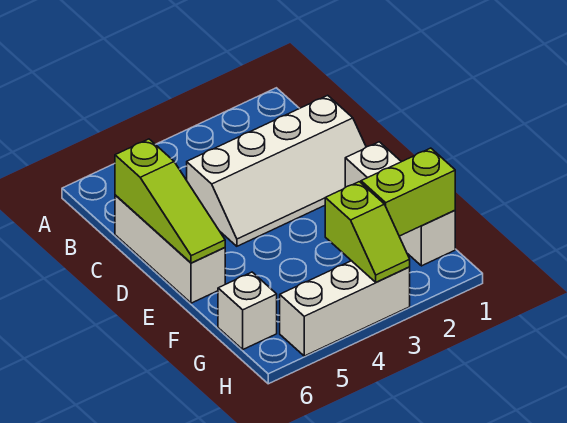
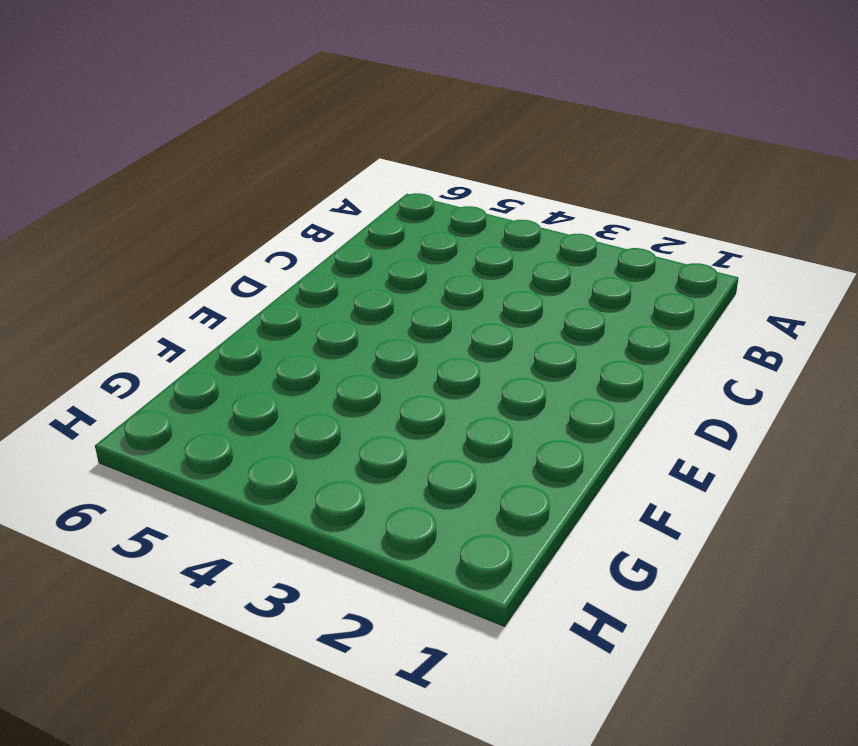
none -> white slope C1:D4 level 1 top C
none -> white brick C6:E6 level 1

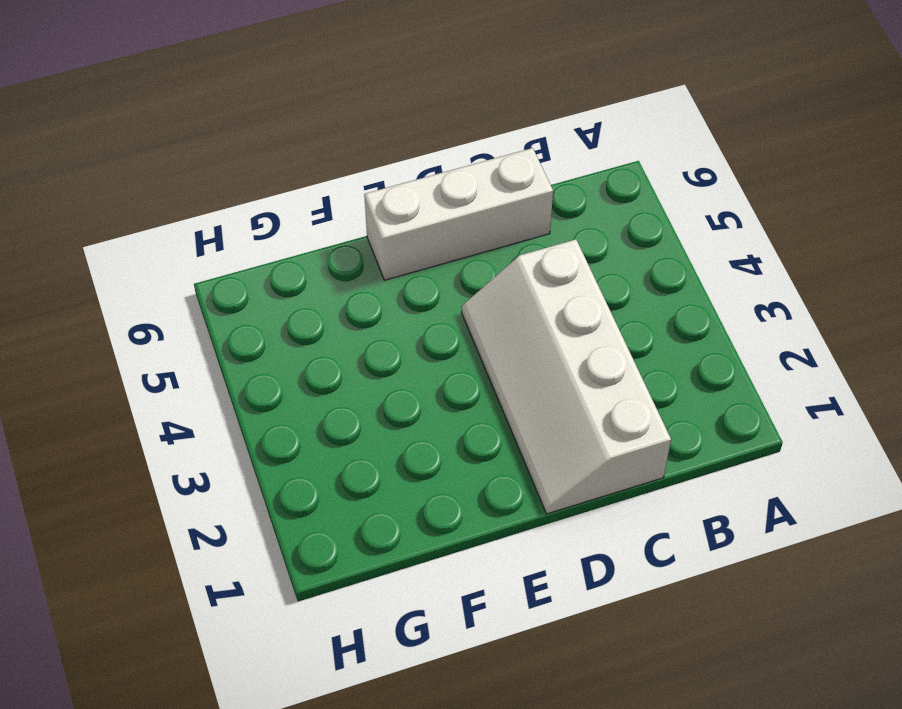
none -> white brick E1:G1 level 1
none -> white brick G6 level 1

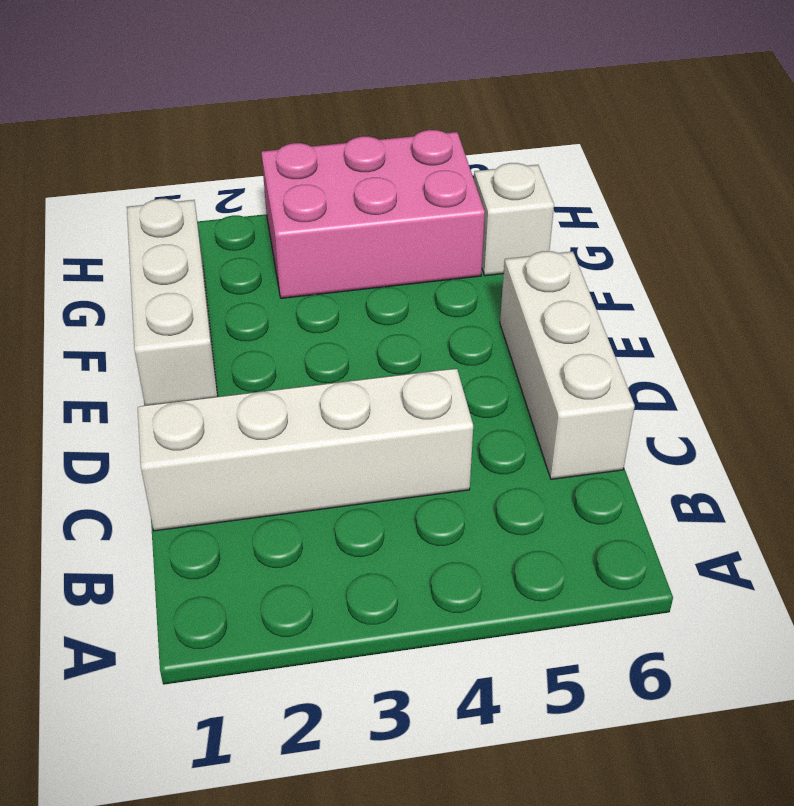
pink brick G3:H5 level 1 -> white brick H3:H5 level 1
none -> lime slope C6:E6 level 2 top C
none -> lime brick G1:G2 level 2

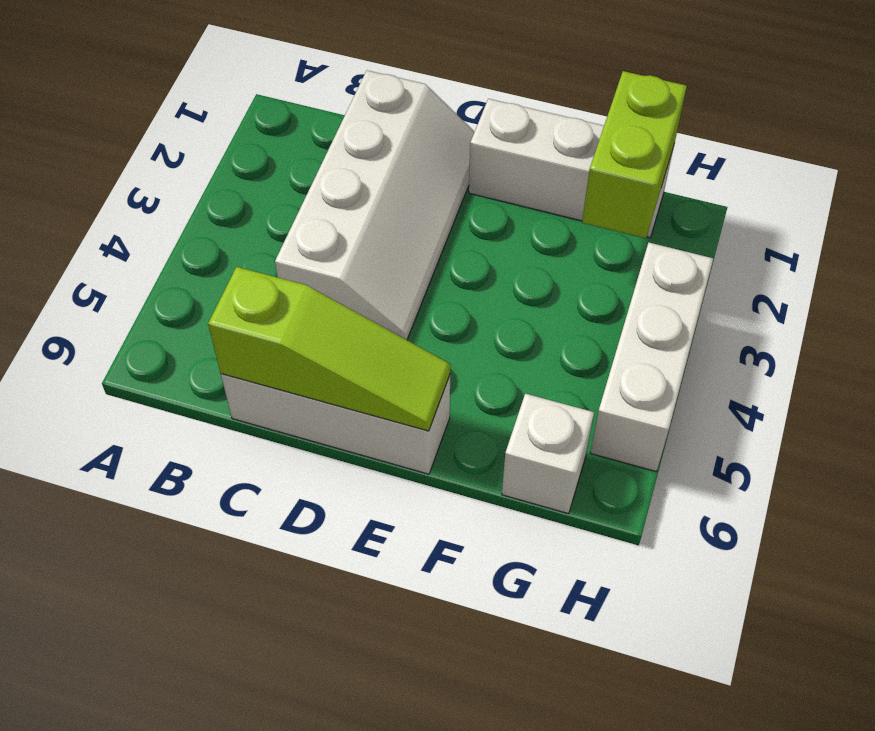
none -> lime slope G3:H3 level 2 top G

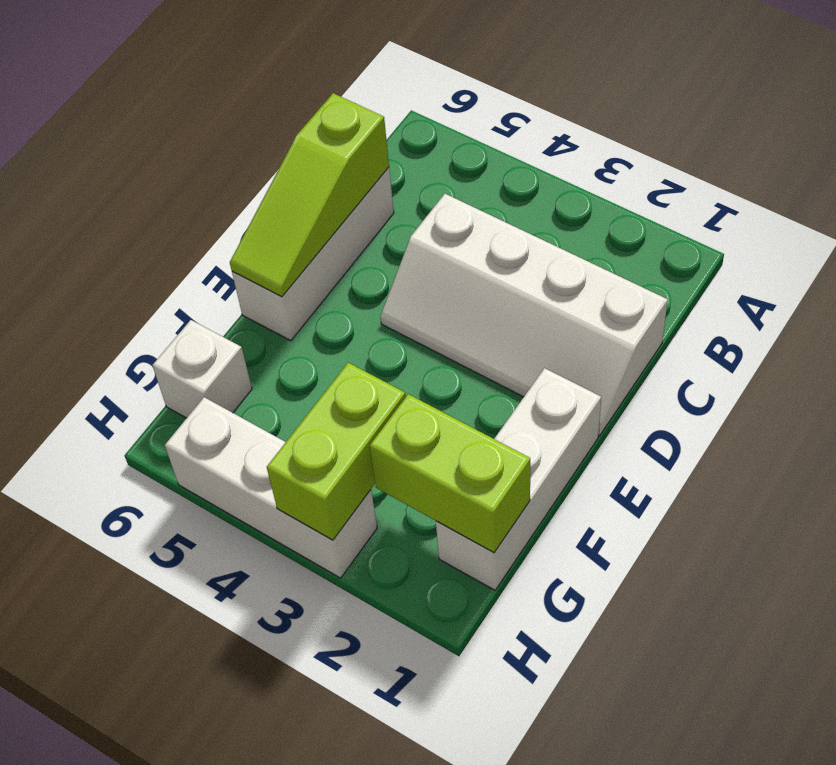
lime brick G3:H3 level 2 -> lime slope G3:H3 level 2 top G

